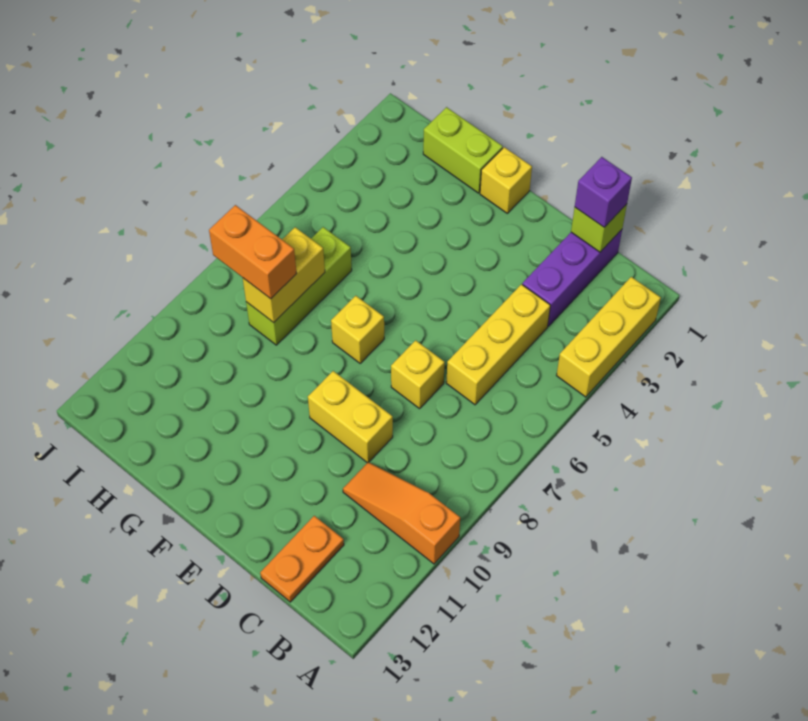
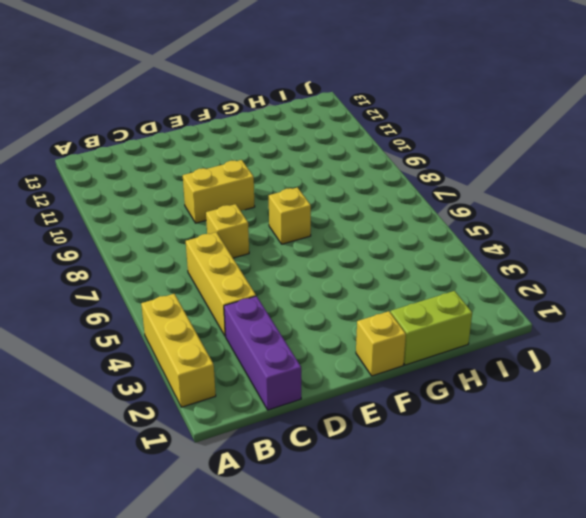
none -> orange slope A10:C10 level 1 top A
none -> orange plate C12:C13 level 1
none -> lime brick H6:H8 level 1

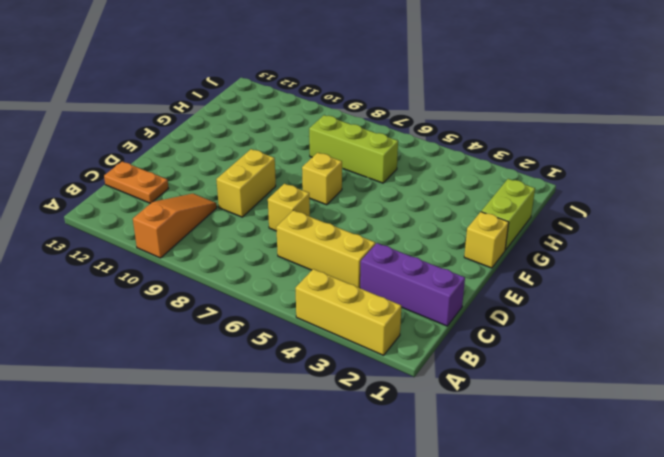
none -> lime brick C1 level 2
none -> yellow brick H7:H8 level 2
none -> purple brick C1 level 3

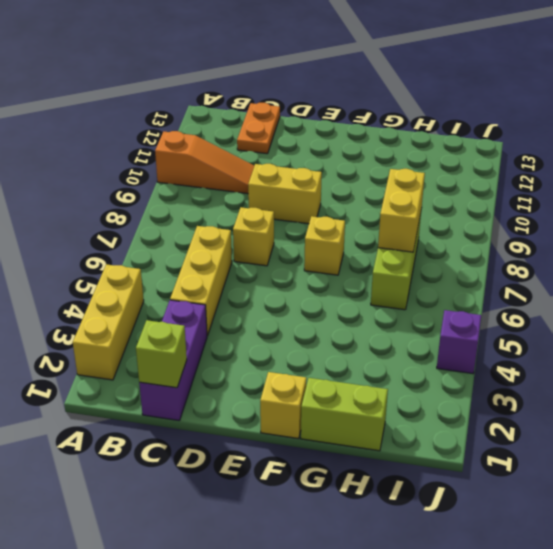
purple brick J4 level 1 -> purple brick C1 level 3
none -> orange brick H8:I8 level 3

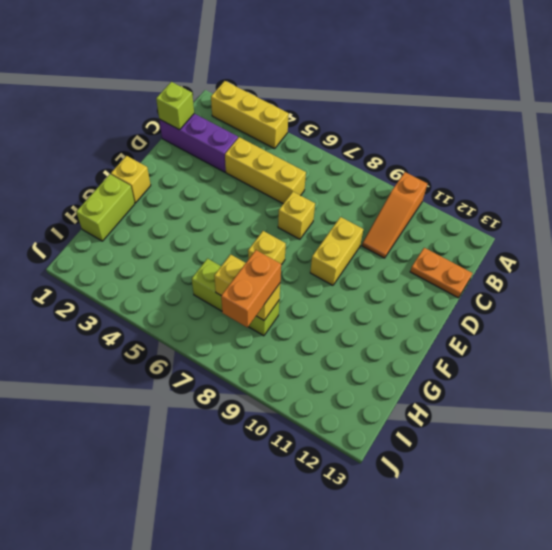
none -> purple brick C1 level 3

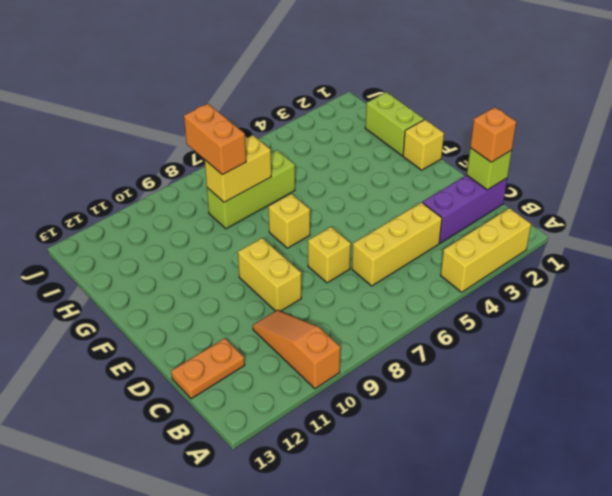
orange brick C1 level 3 -> purple brick C1 level 3

